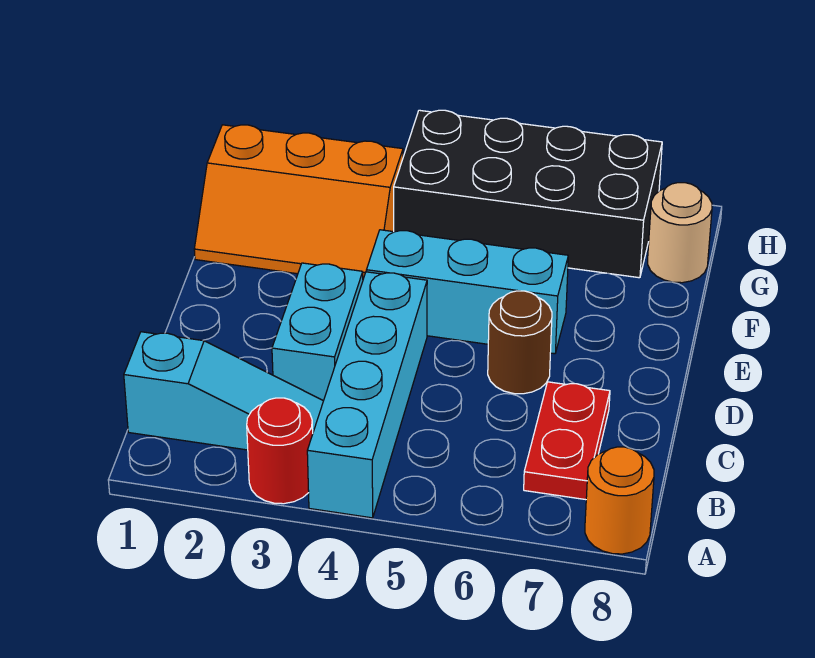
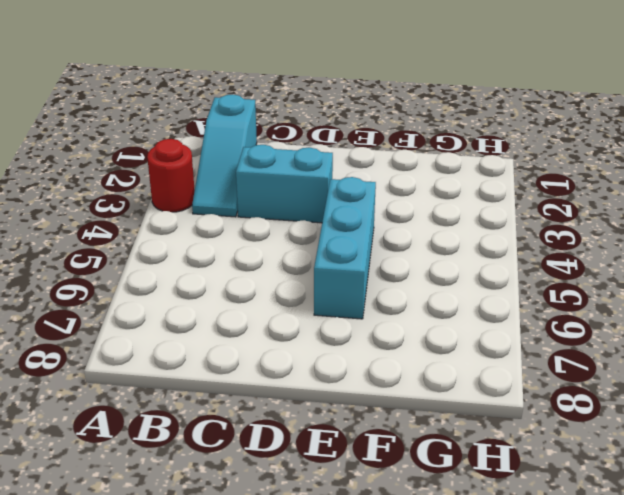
none -> cyan brick A4:D4 level 1
none -> orange round brick A8 level 1

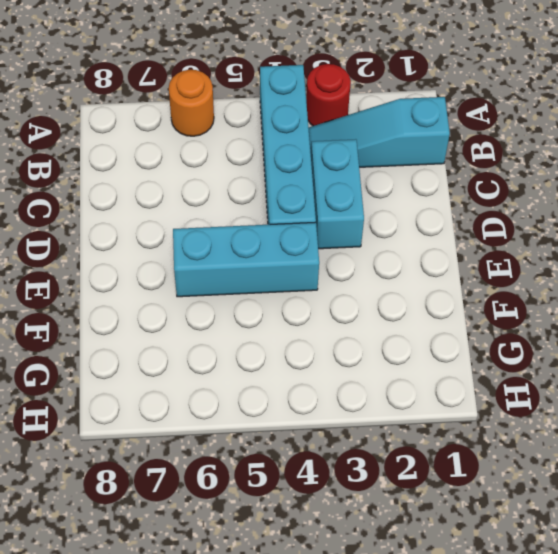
orange round brick A6 level 1 -> orange round brick A8 level 1
none -> red plate B7:C7 level 1
none -> brown round brick D6 level 1

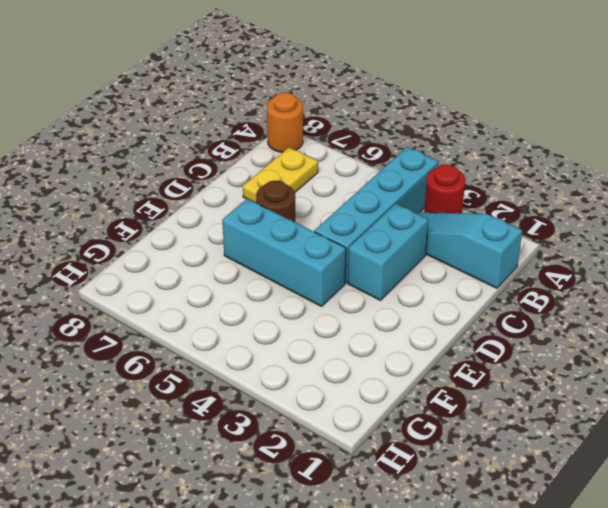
yellow plate B7:C7 level 1 -> red plate B7:C7 level 1
none -> orange slope F1:G3 level 1 top G
none -> black brick G4:H7 level 1

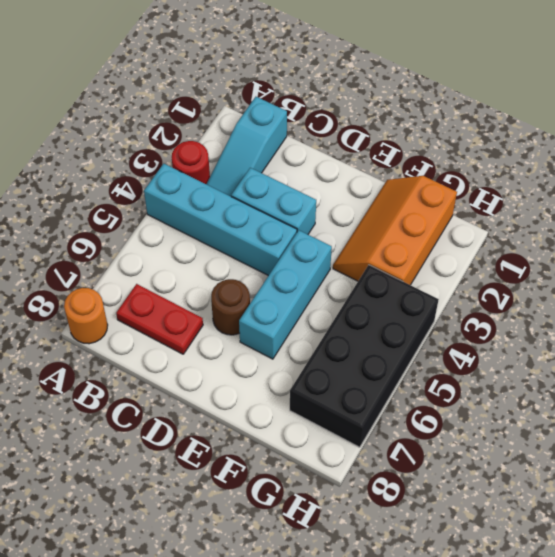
none -> tan round brick G8 level 1

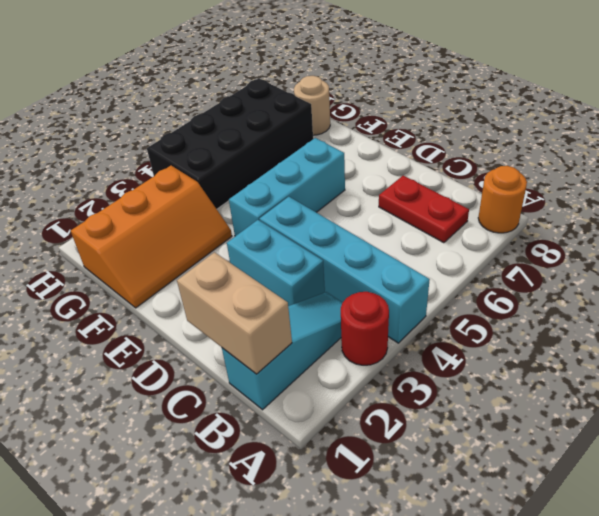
tan brick B1:C1 level 2 -> none
none -> brown round brick D6 level 1

